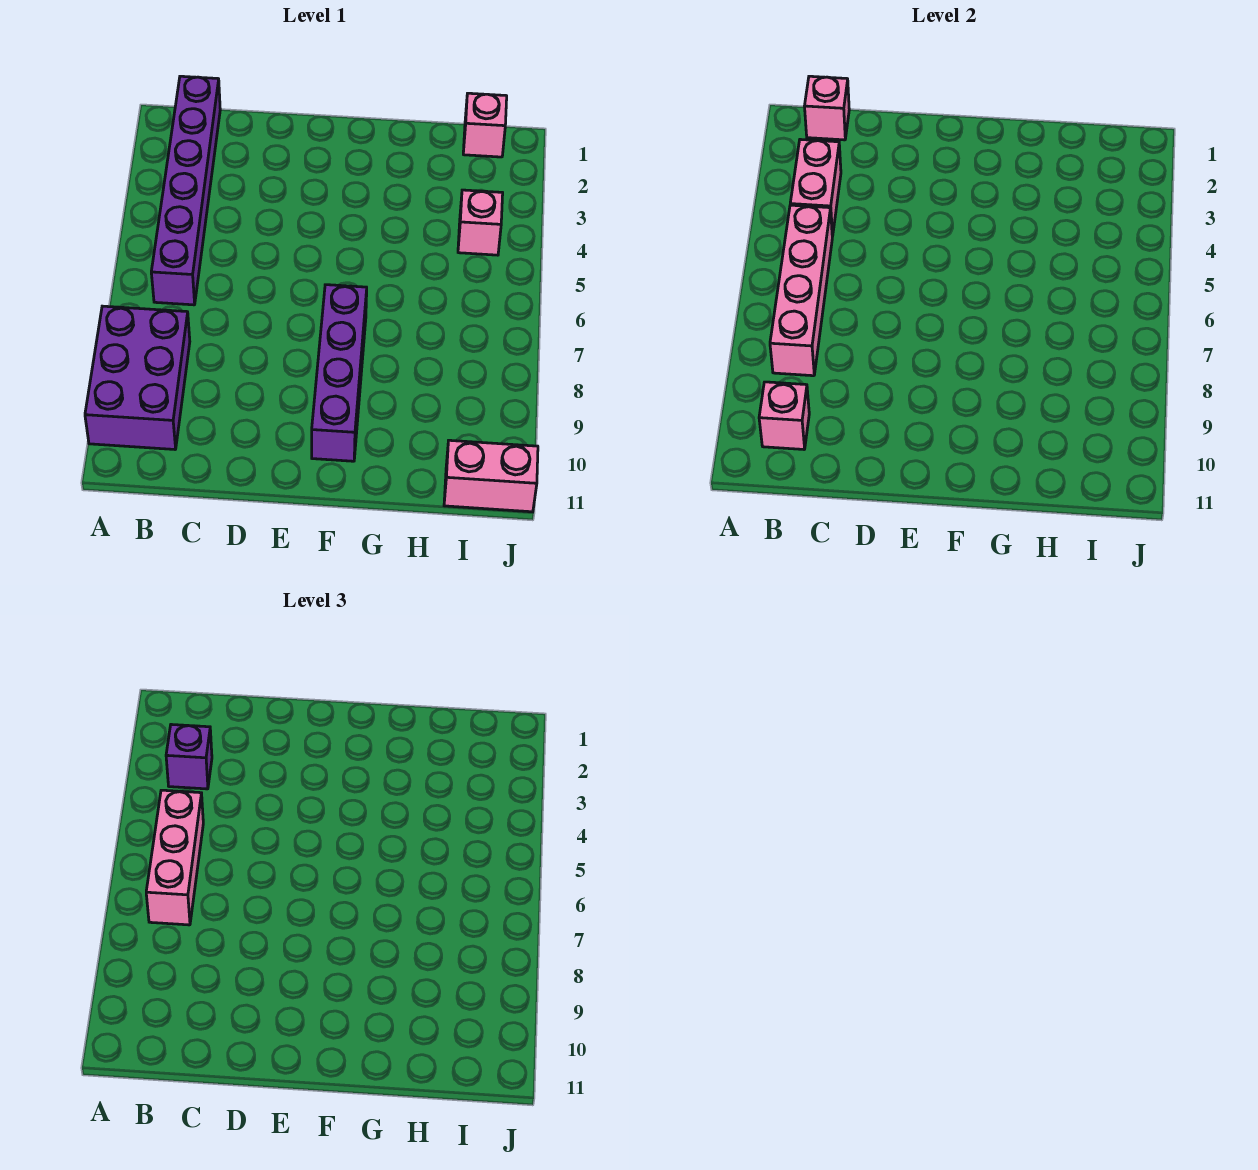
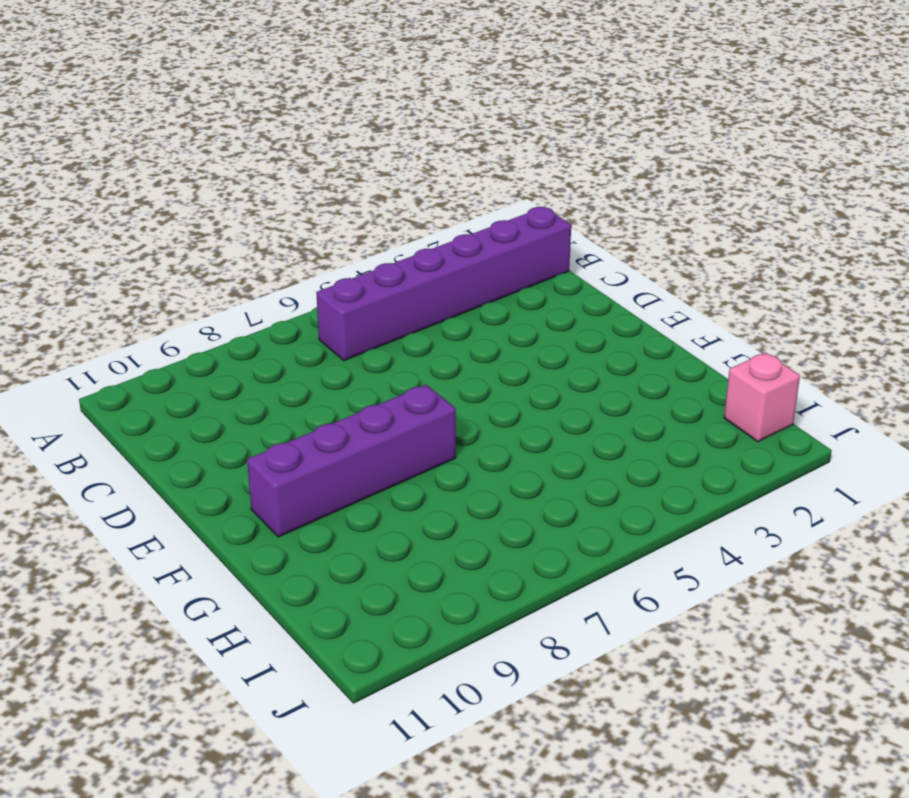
none -> purple brick A8:B10 level 1
none -> pink brick I4 level 1
none -> pink brick I11:J11 level 1

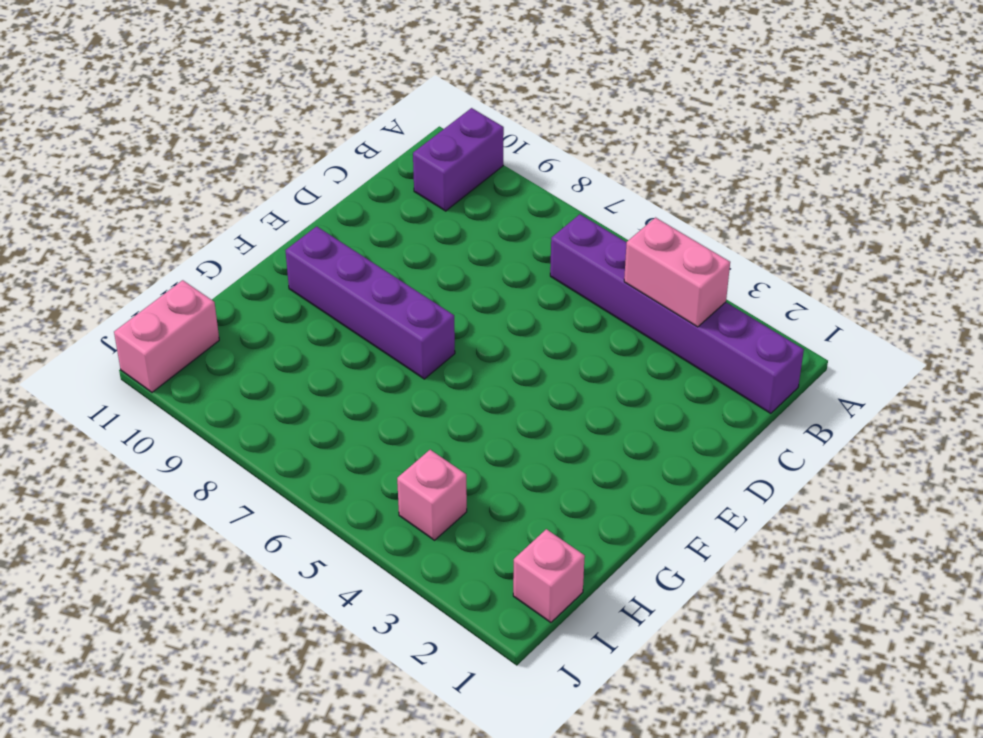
purple brick A10:B10 level 1 -> purple brick A8:B10 level 1
none -> pink brick B1 level 2
none -> pink brick B5:B8 level 2
none -> pink brick B10 level 2

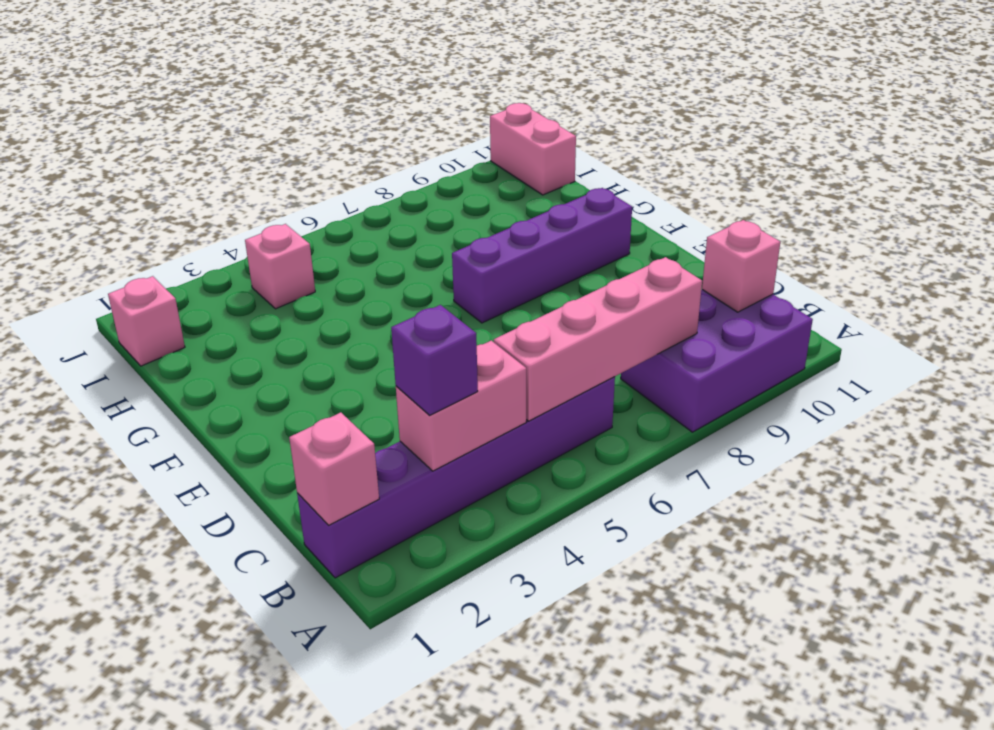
none -> pink brick B5:B7 level 3

